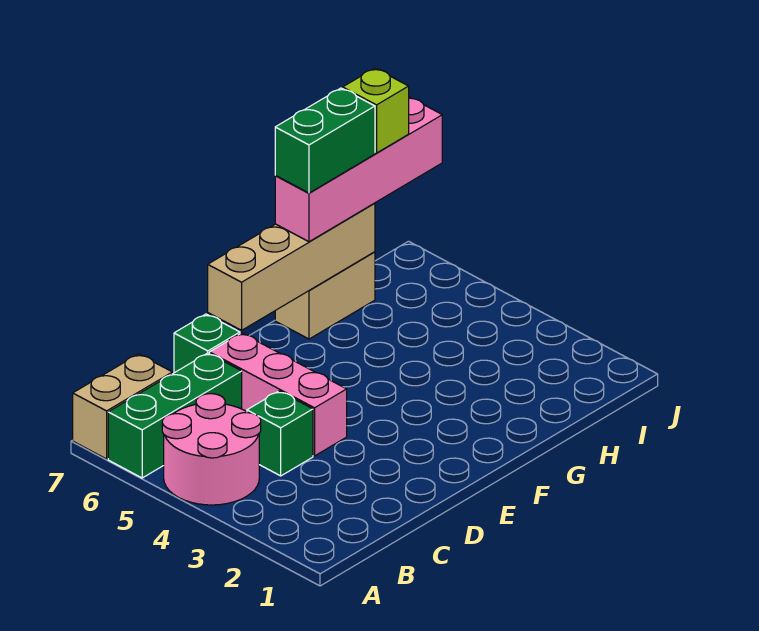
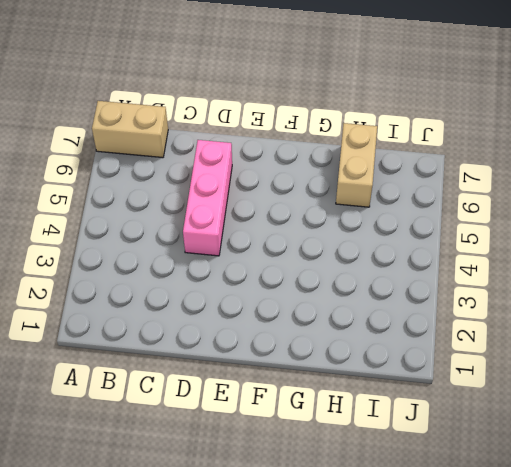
tan brick H6:H7 level 1 -> tan brick G7:H7 level 1
none -> pink round brick A4:B5 level 1
none -> green brick A6:C6 level 1

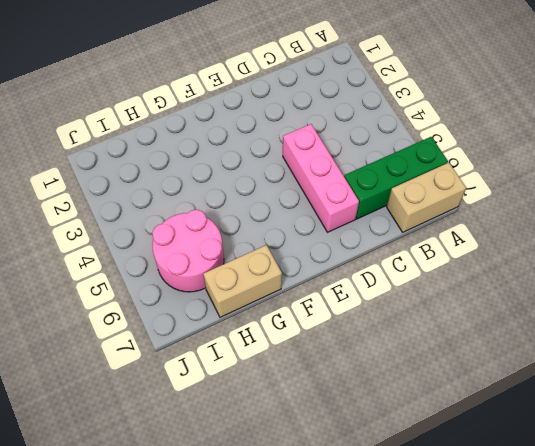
pink round brick H5:I6 level 1 -> pink round brick A4:B5 level 1
none -> green brick C4 level 1
none -> green brick D7 level 1

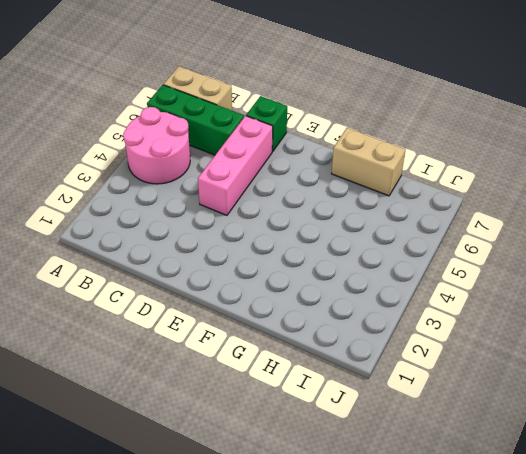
none -> green brick C4 level 1
none -> tan brick E7:H7 level 2

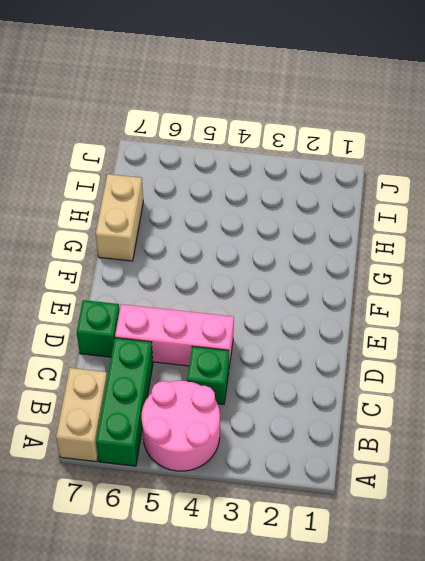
none -> tan brick E7:H7 level 2
none -> pink brick G7:J7 level 3

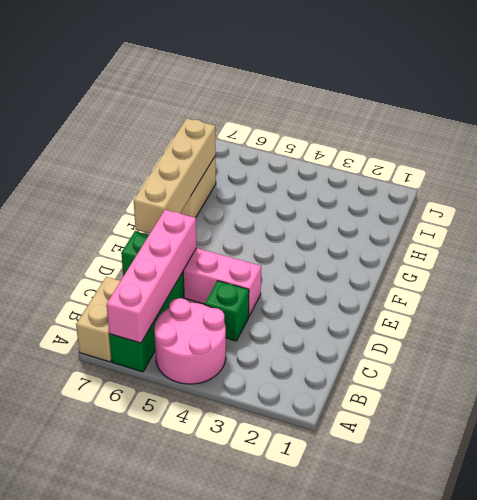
pink brick A6:D6 level 2 -> pink brick G7:J7 level 3
none -> green brick G7:H7 level 4
none -> lime brick I7 level 4

